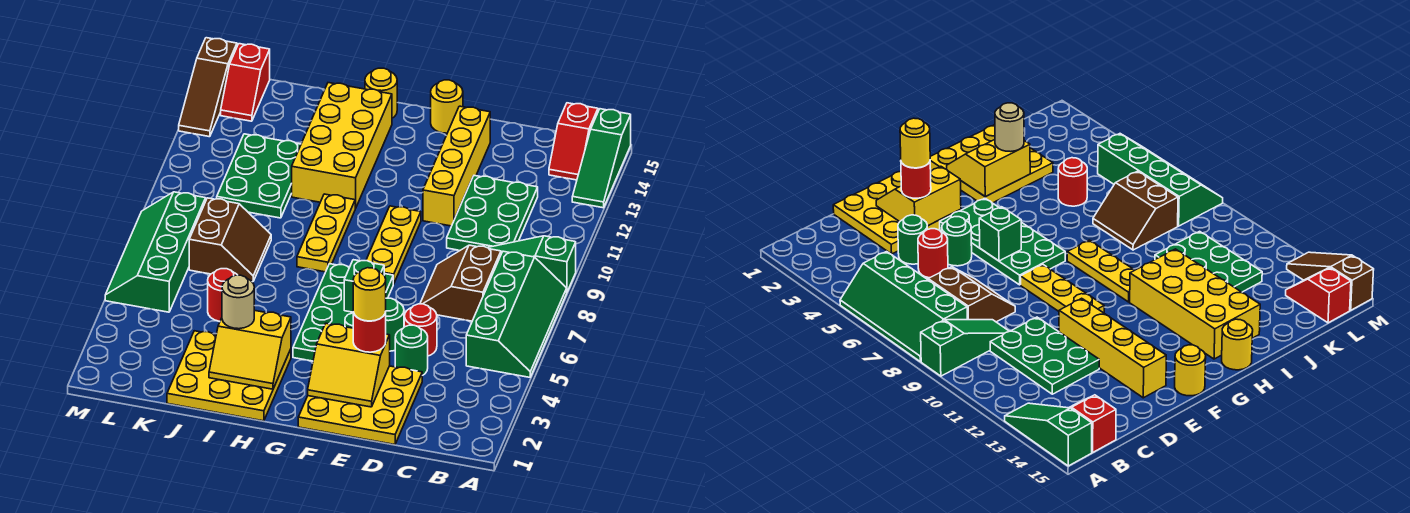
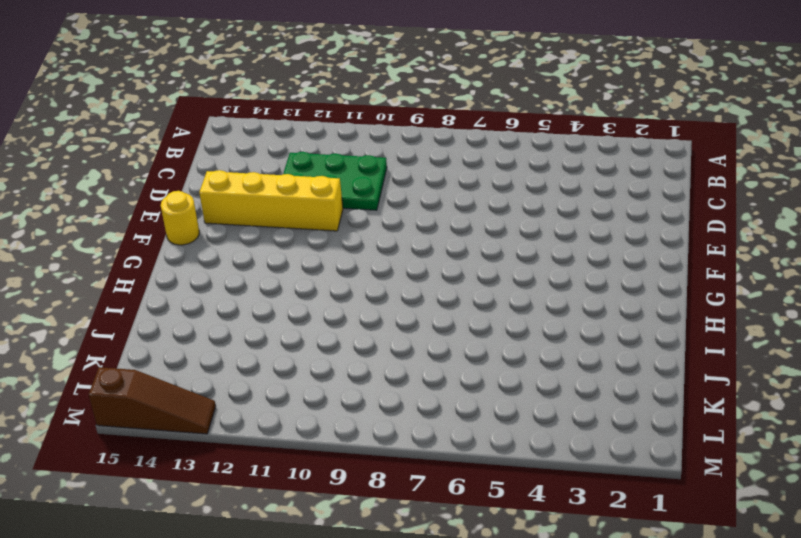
none -> green slope A5:B8 level 1 top B
none -> green slope A9:C9 level 1 top A
none -> green slope A13:A15 level 1 top 15
none -> red slope B14:B15 level 1 top 15

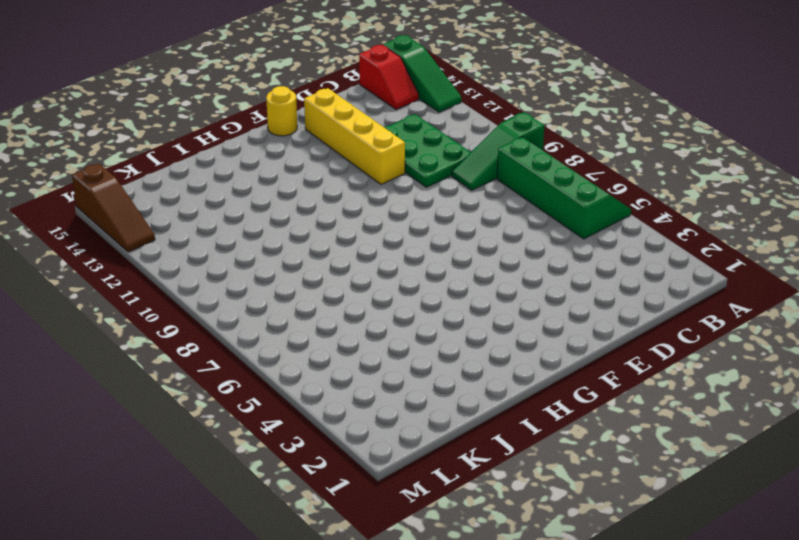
none -> brown slope C7:D8 level 1 top C
none -> yellow plate D1:F3 level 1
none -> green round brick D4 level 1
none -> red round brick D5 level 1

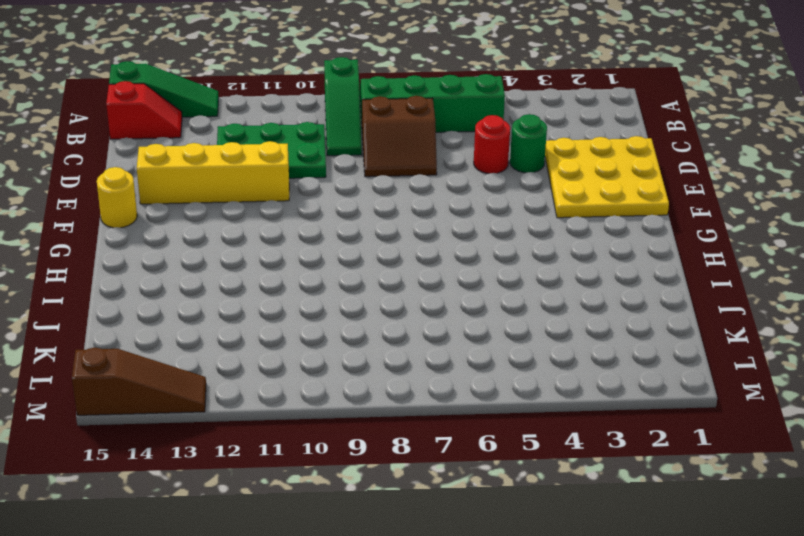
none -> green round brick E5 level 1
none -> green plate F4:G7 level 1
none -> yellow plate F8:F10 level 1
none -> yellow plate H1:J3 level 1

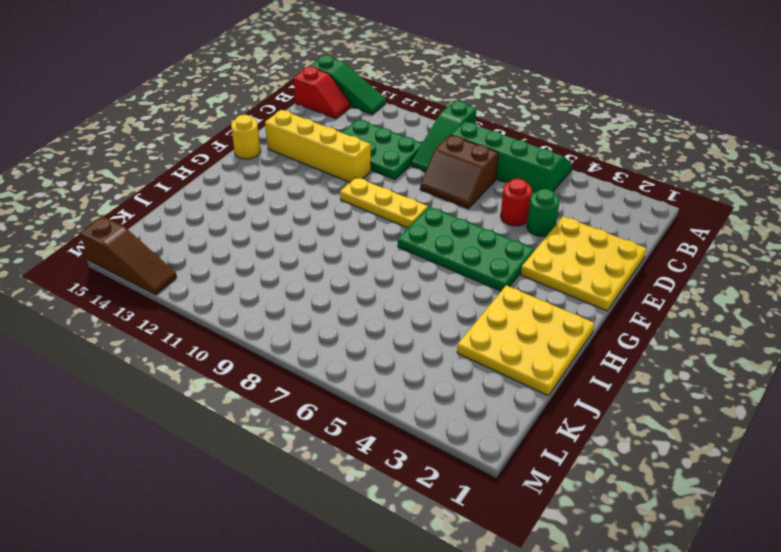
none -> green round brick E5 level 1
none -> yellow plate H8:H10 level 1
none -> yellow brick H11:I14 level 1
none -> yellow round brick H15 level 1

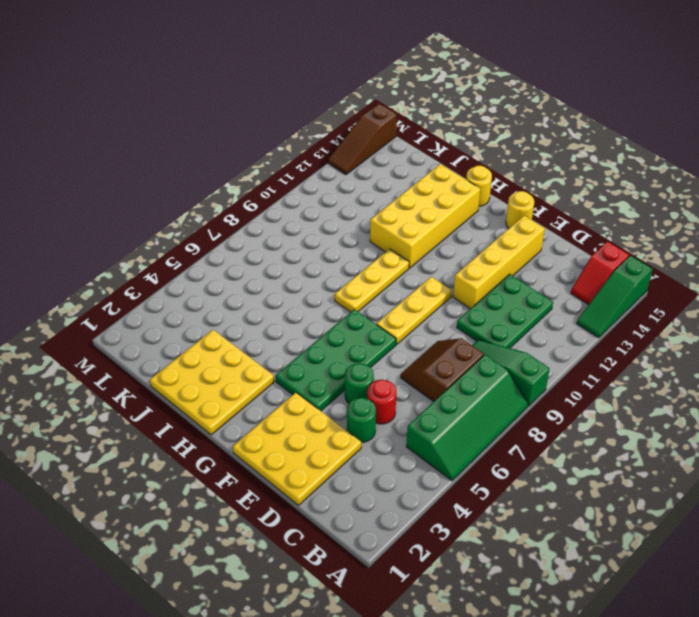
none -> red round brick J5 level 1
none -> brown slope J7:K8 level 1 top K
none -> green plate J10:K12 level 1
none -> green slope L5:M8 level 1 top L

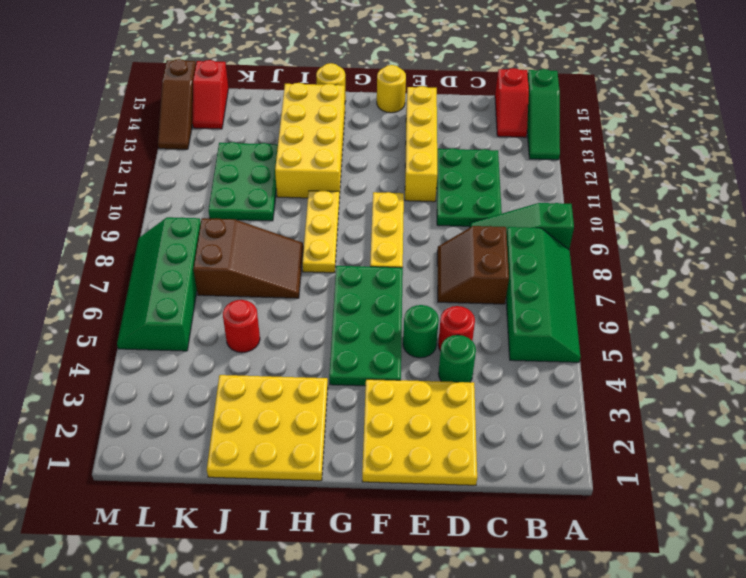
brown slope I7:K8 level 1 top K -> brown slope J7:K8 level 1 top K
none -> yellow slope E2:F3 level 2 top 3
none -> green brick F6 level 2
none -> yellow slope H2:I3 level 2 top 3
none -> red round brick E3 level 3

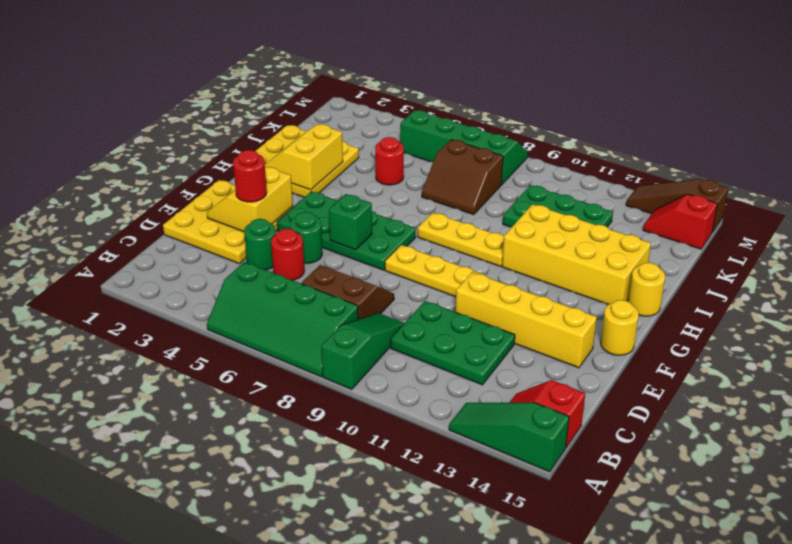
none -> tan round brick I3 level 3
none -> yellow round brick E3 level 4

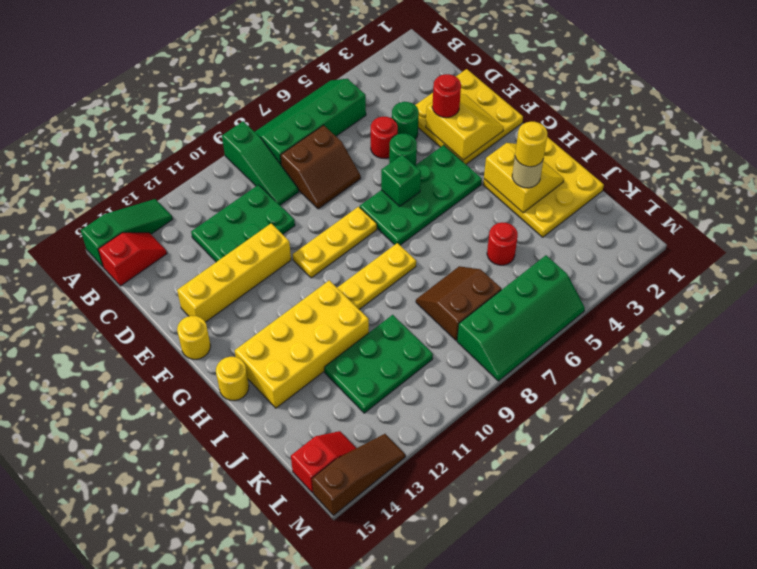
yellow round brick I3 level 4 -> yellow round brick E3 level 4

